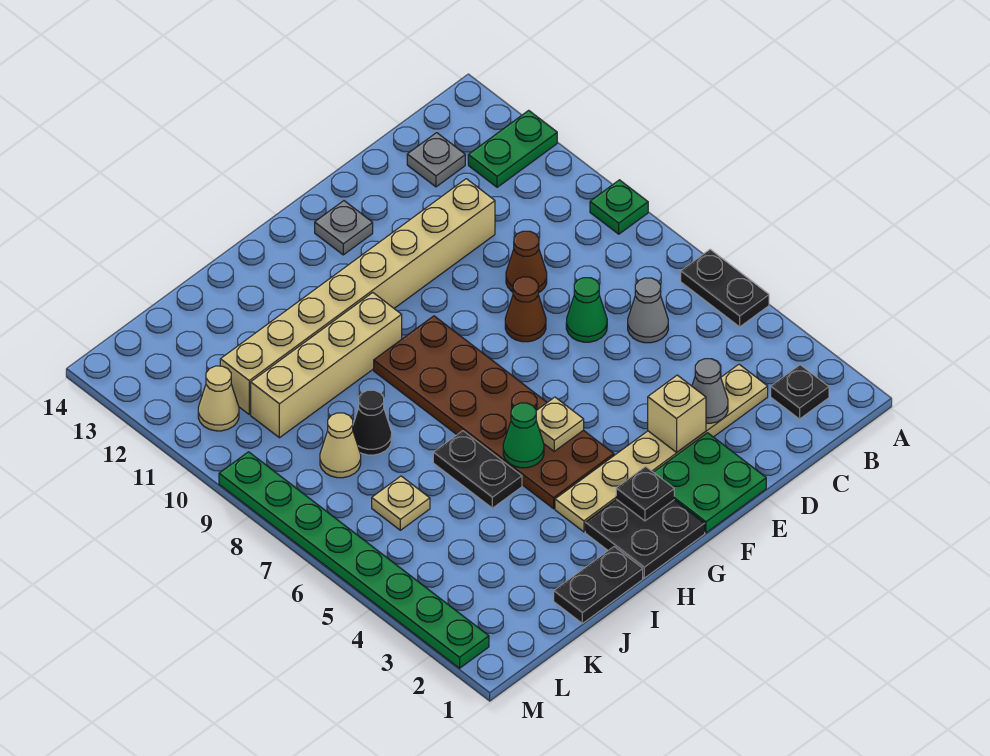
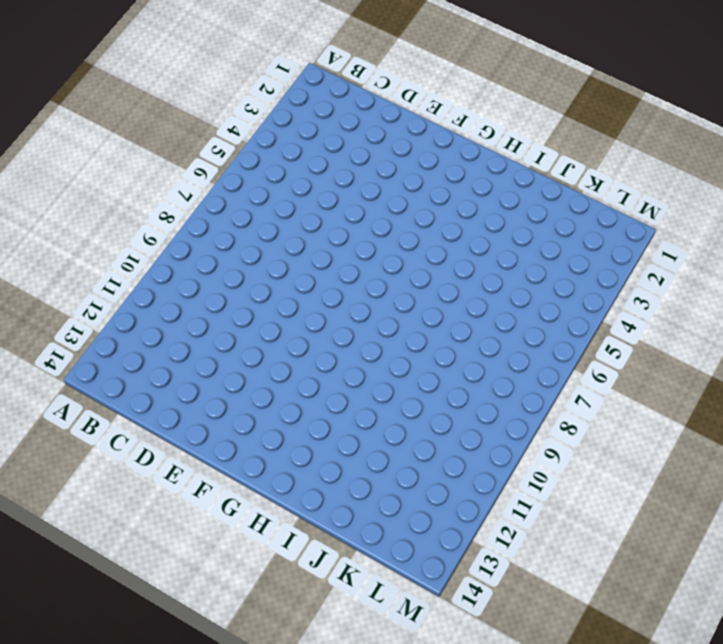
none -> black plate A5:A6 level 1
none -> green plate A9 level 1
none -> green plate A12:B12 level 1

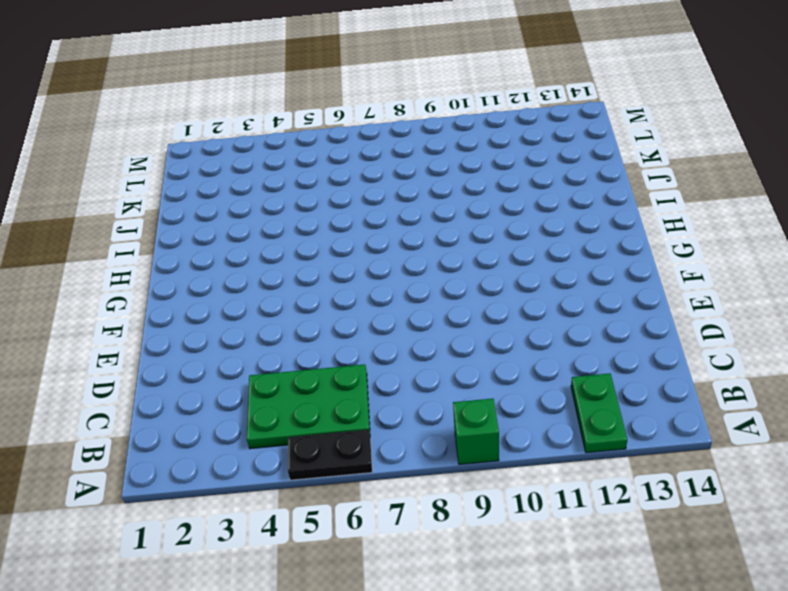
green brick A9 level 1 -> green plate A9 level 1
green plate B4:C6 level 1 -> grey cone C6 level 1
none -> black plate B2 level 1
none -> tan plate C3:H3 level 1
none -> grey plate C13 level 1

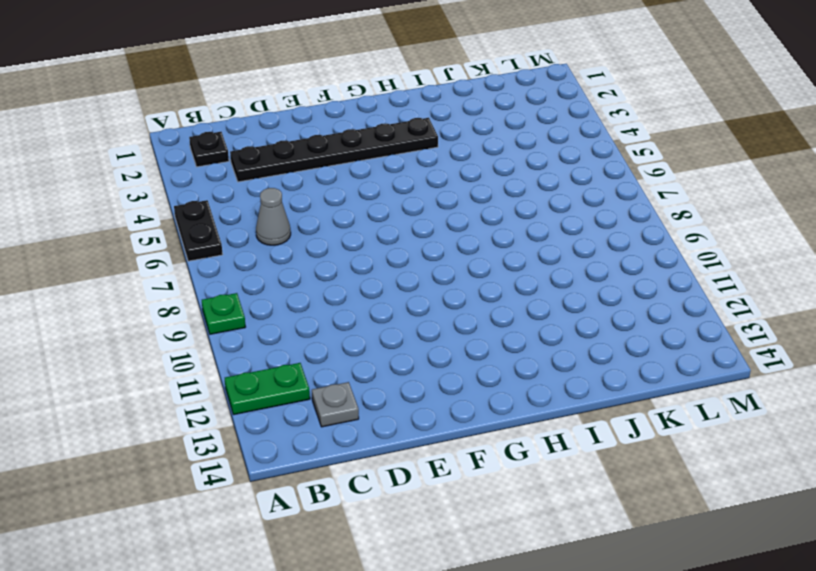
black plate C3:H3 level 1 -> tan plate C3:H3 level 1
none -> green cone D7 level 1
none -> brown cone D9 level 1
none -> tan brick D11:K11 level 1

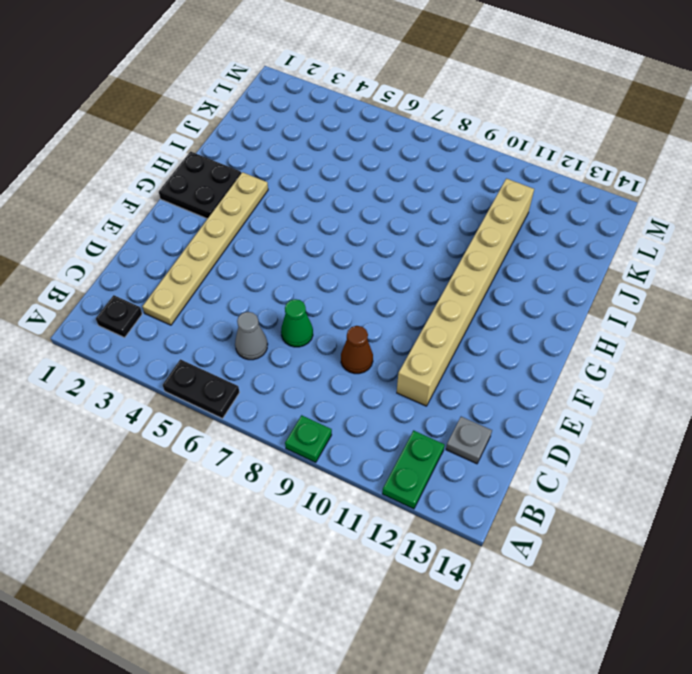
none -> green plate E1:F2 level 1
none -> brown cone E8 level 1
none -> grey plate F13 level 1

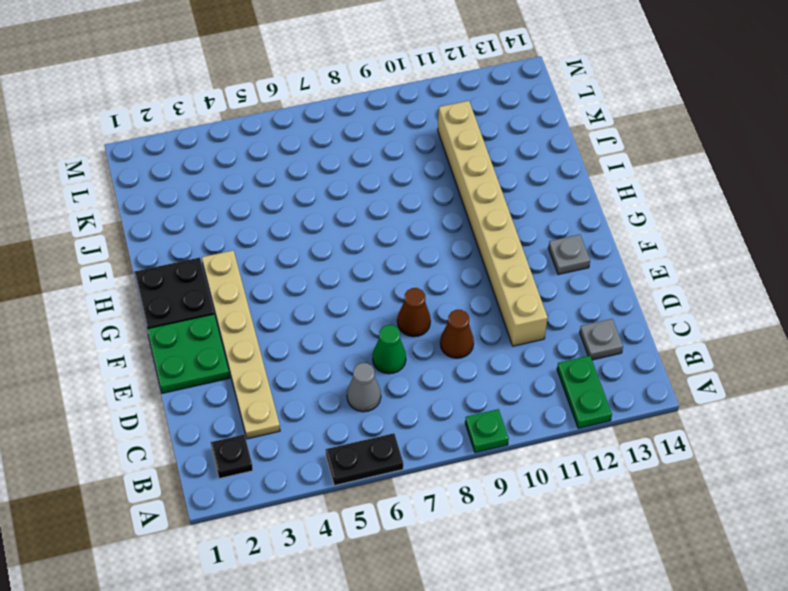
none -> brown plate G4:H9 level 1
none -> tan brick H10:K10 level 1
none -> black plate I1:J1 level 1

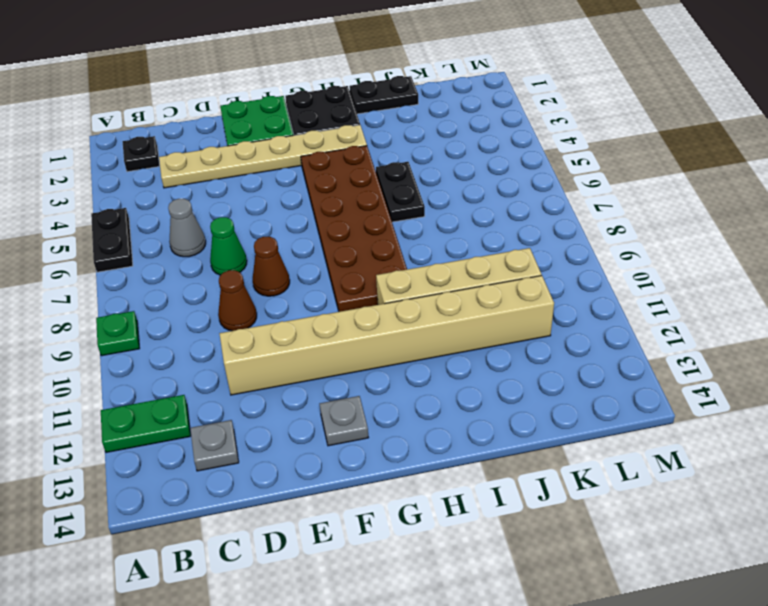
none -> black cone J8 level 1
none -> tan plate K6 level 1
none -> tan cone K8 level 1

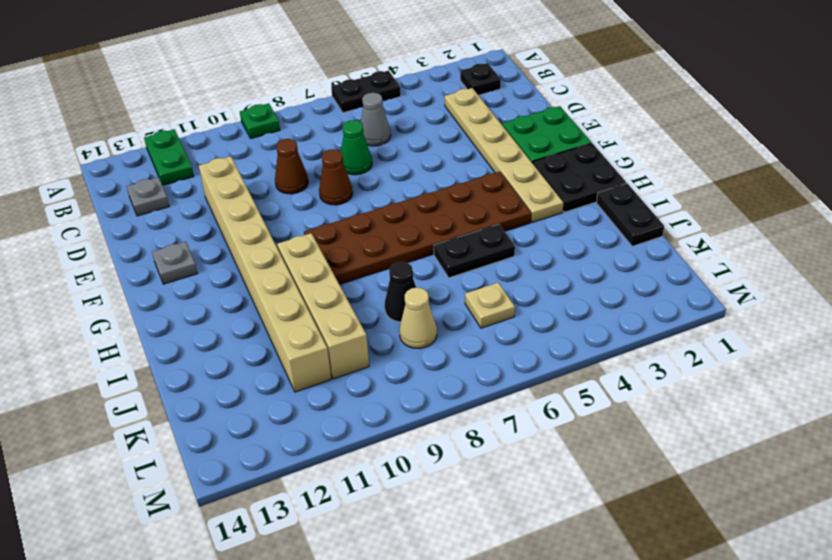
none -> tan cone L11 level 1
none -> green plate M2:M9 level 1
none -> grey cone D3 level 2

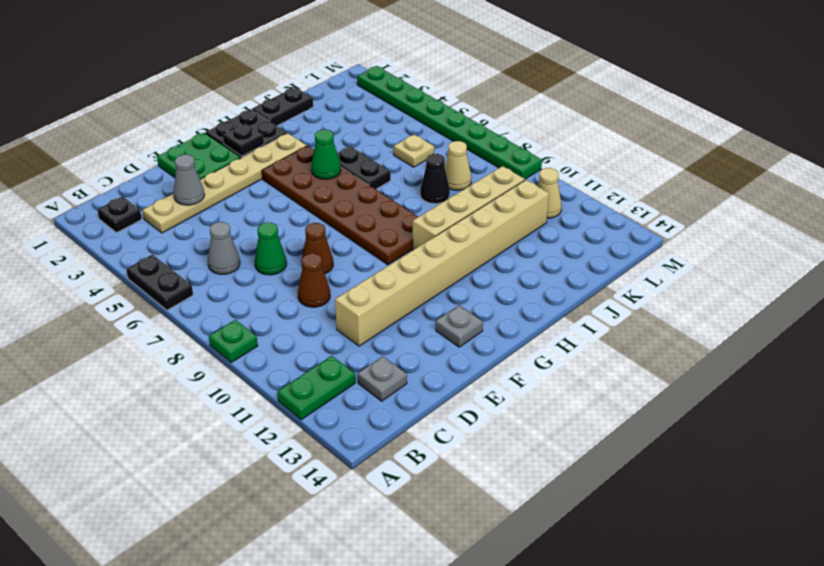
none -> tan brick E3 level 2
none -> tan plate G5 level 2

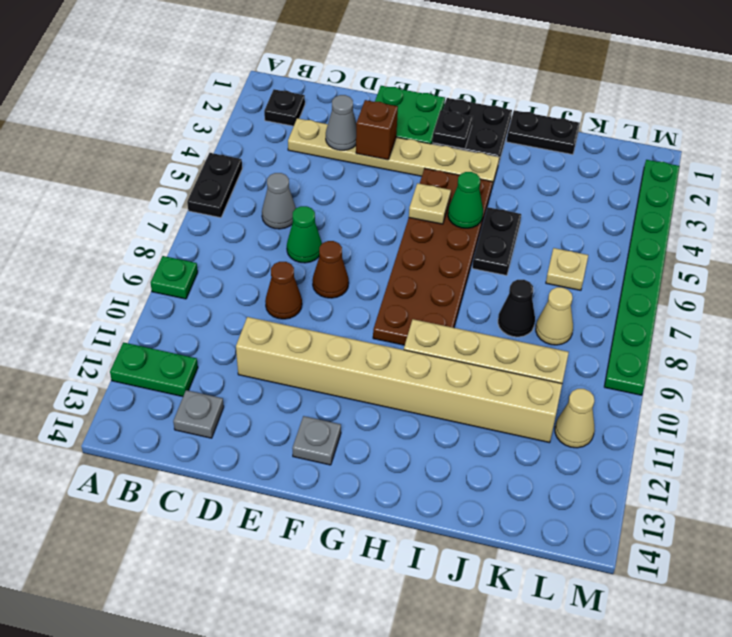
brown brick E3 level 2 -> tan brick E3 level 2

